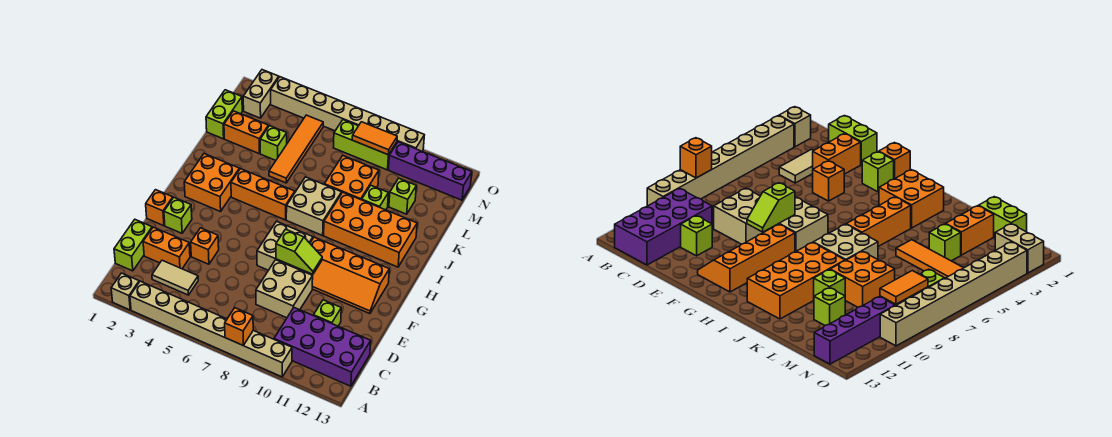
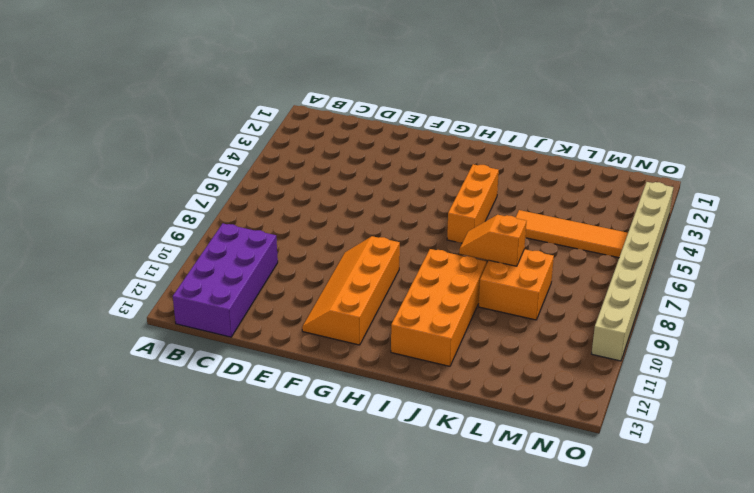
orange slope J8:K8 level 2 top K -> none
none -> tan brick A2 level 1
none -> tan brick A3:A10 level 1
none -> lime brick C1:D1 level 1
none -> tan tile C3:C4 level 1

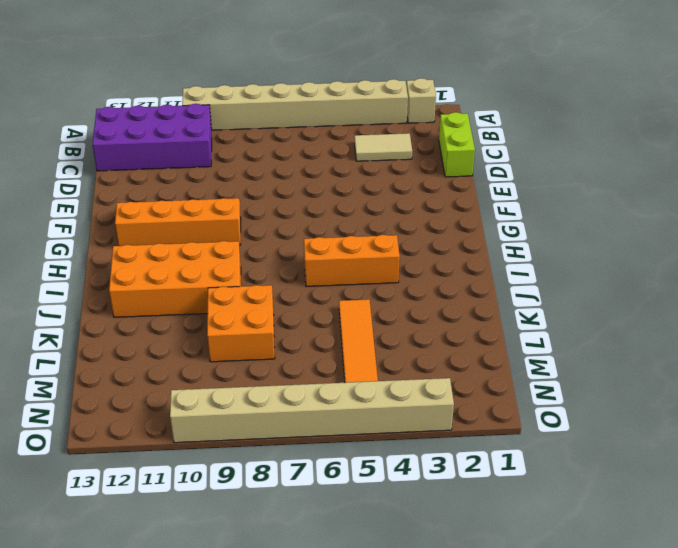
none -> orange brick D2:D3 level 1
none -> tan brick D8:E9 level 1
none -> lime brick D11 level 1
none -> orange brick E4 level 1

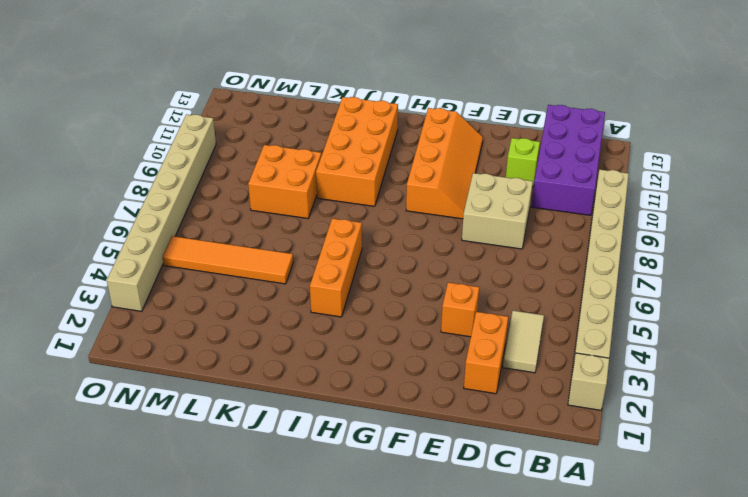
none -> lime brick C1:D1 level 1
none -> orange brick F1 level 1
none -> lime brick F2 level 1
none -> tan brick F7:G8 level 1

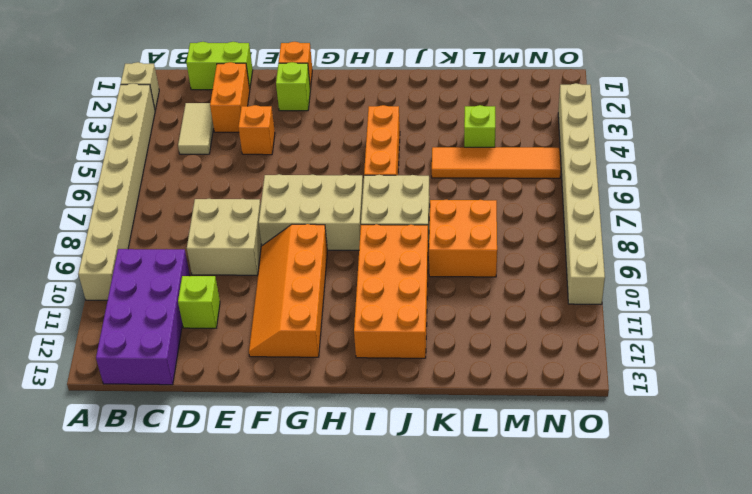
tan brick F7:H8 level 1 -> tan brick F7:G8 level 1
none -> orange brick H2:I3 level 1
none -> lime brick K10 level 1
none -> lime brick L1:M1 level 1
none -> orange brick L2:L3 level 1

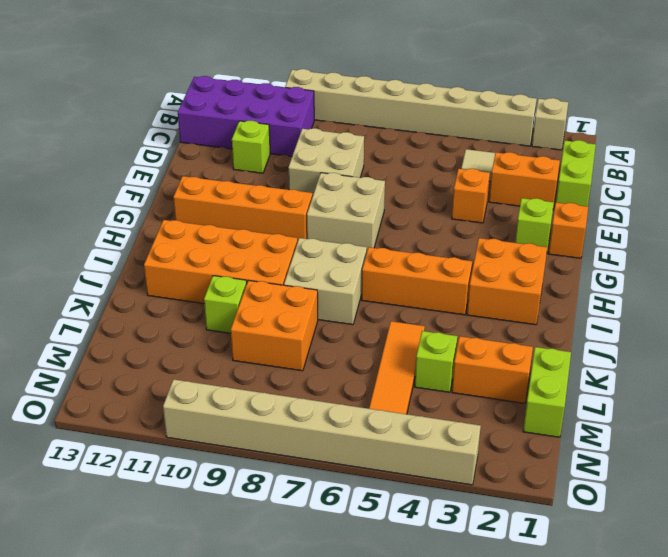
none -> lime brick L11 level 1
none -> tan brick N2:O2 level 1
none -> lime brick N7:N9 level 1
none -> purple brick N10:N13 level 1

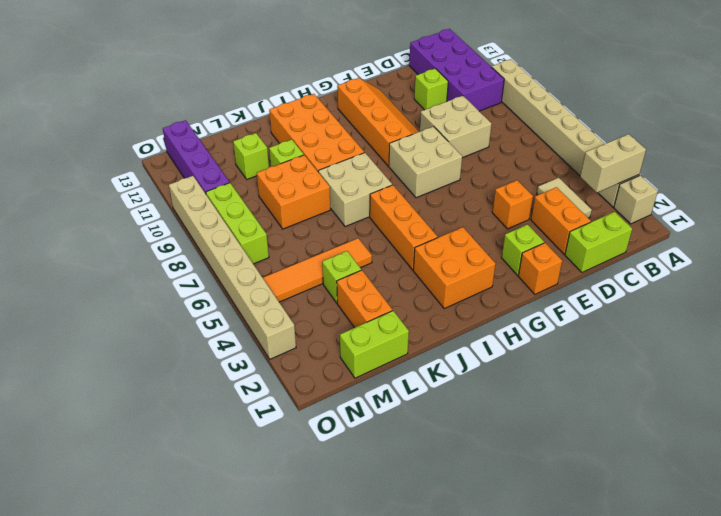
tan brick A3:B3 level 2 -> tan brick N2:O2 level 1
none -> orange brick A8 level 2
none -> lime slope F8:F9 level 2 top 8
none -> orange tile N8:N9 level 2

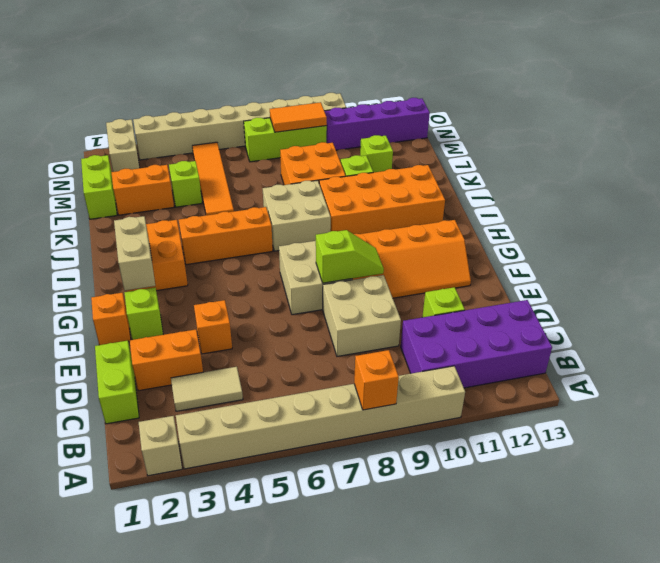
tan brick G2:H2 level 2 -> none

